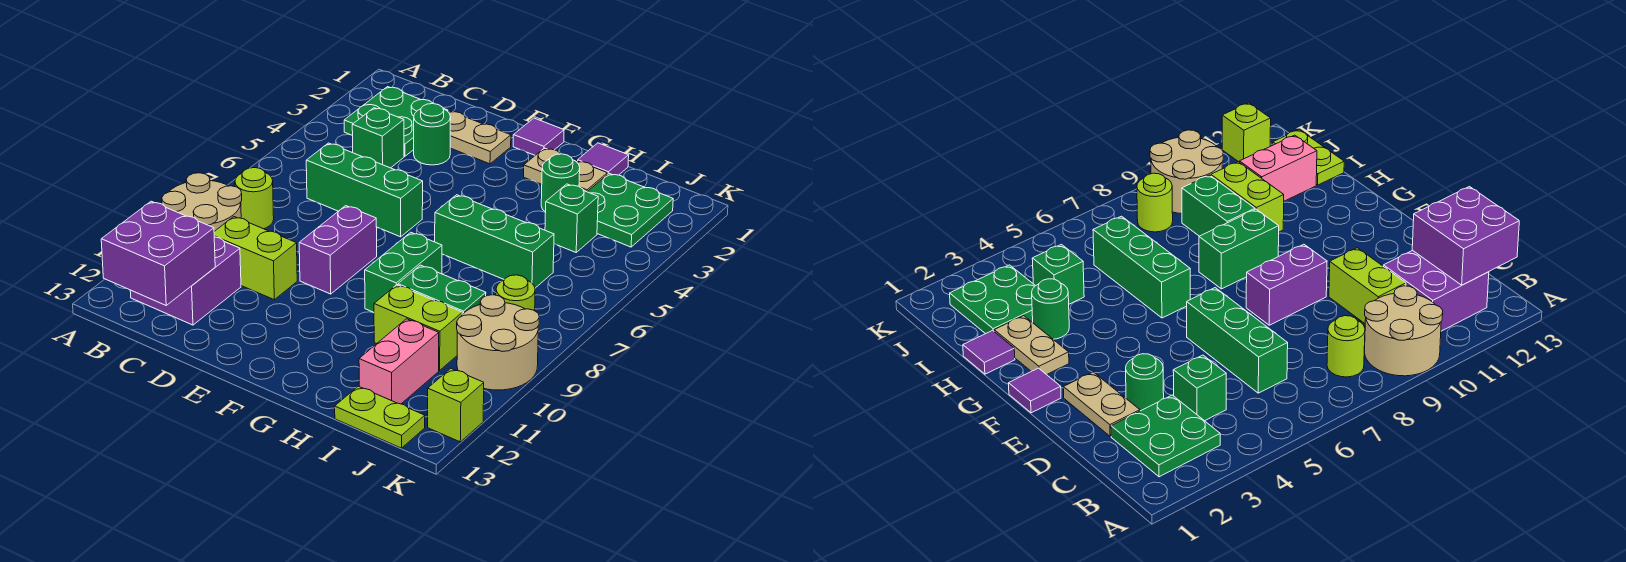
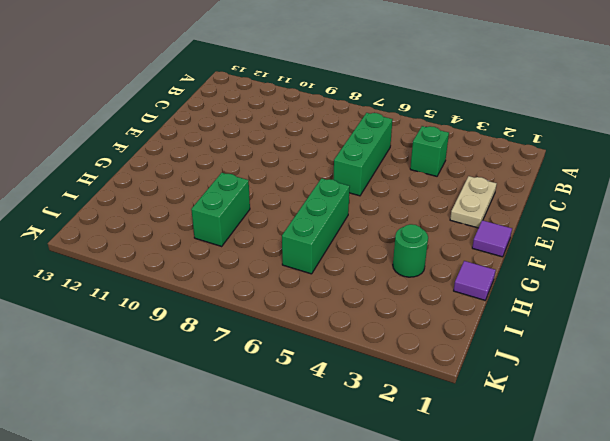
none -> tan round brick A9:B10 level 1
none -> green plate B2:C3 level 1
none -> lime round brick B8 level 1

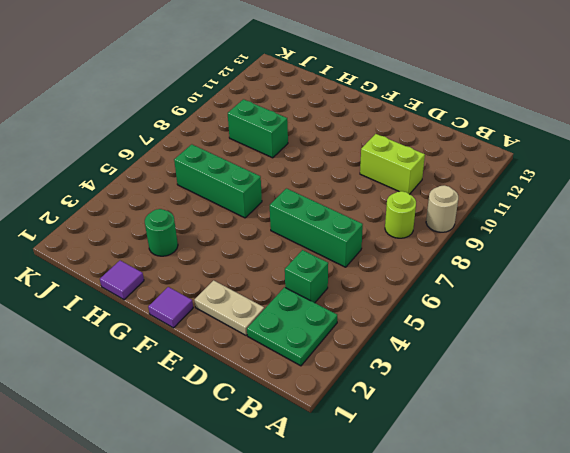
tan round brick A9 level 1 -> tan round brick A9:B10 level 1
none -> purple brick B11:C12 level 1
none -> green round brick D3 level 1
none -> purple brick E8:E9 level 1

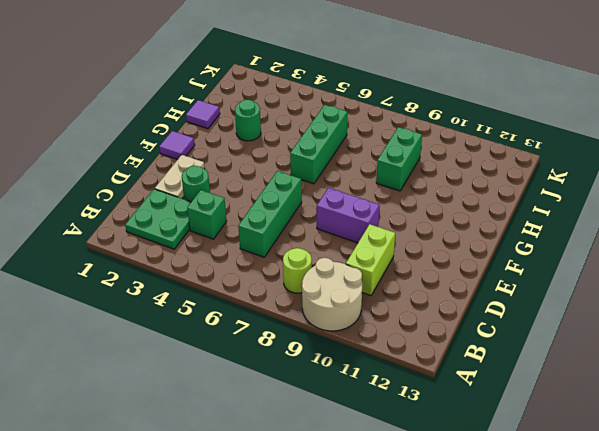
none -> purple brick B11:C12 level 1
none -> tan plate G2:H2 level 1
none -> green brick G8:G9 level 1

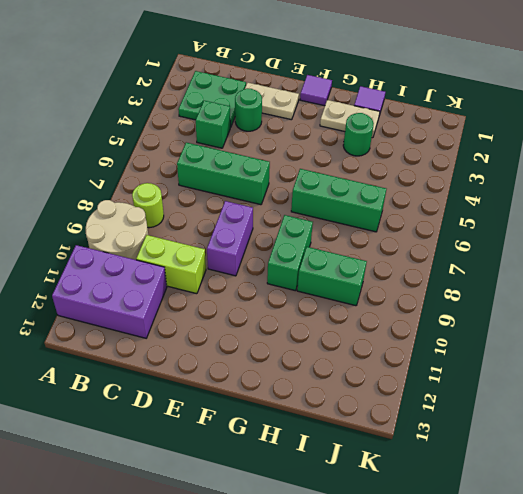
purple brick A11:C12 level 1 -> purple brick B11:C12 level 1
none -> lime brick H10:I10 level 1
none -> green plate I2:J3 level 1
none -> green brick I4 level 1

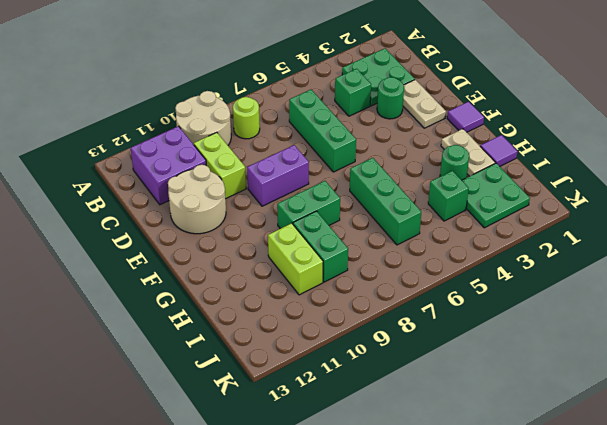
tan round brick D11:E12 level 1 -> tan round brick J9:K10 level 1
none -> pink brick I11:I12 level 1
none -> lime plate I13:J13 level 1
none -> lime round brick J8 level 1

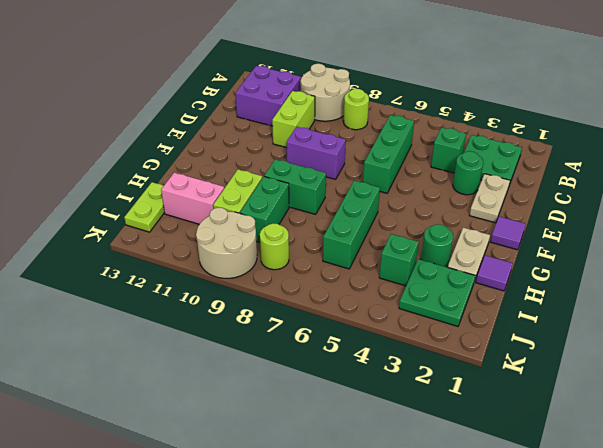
none -> lime brick K12 level 1
none -> purple brick B12:C13 level 2

